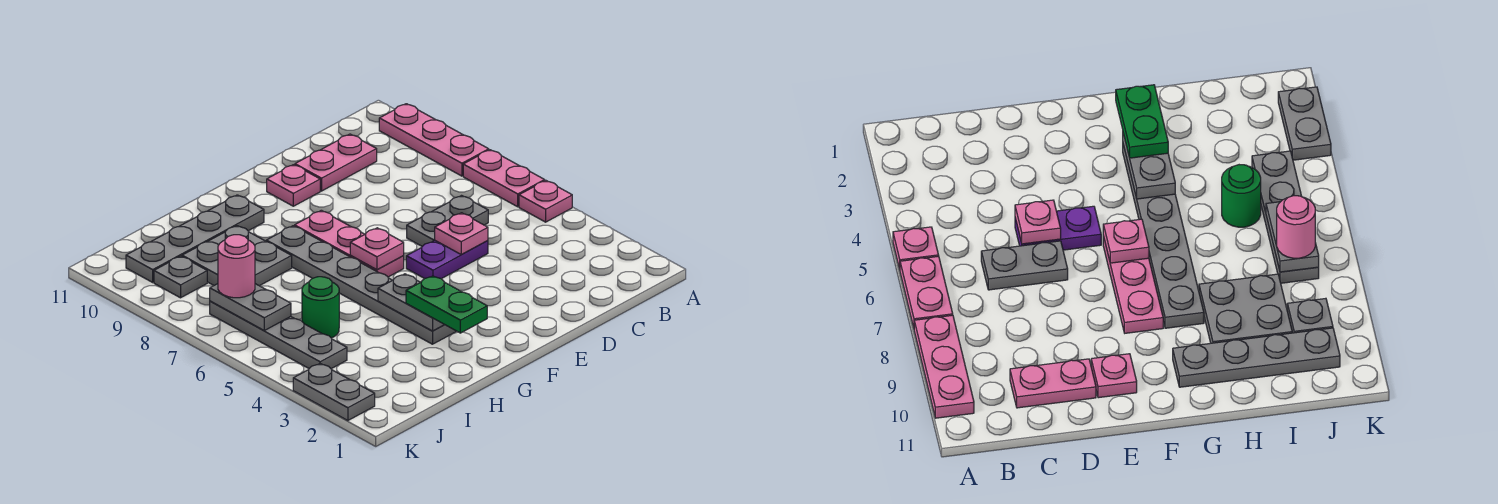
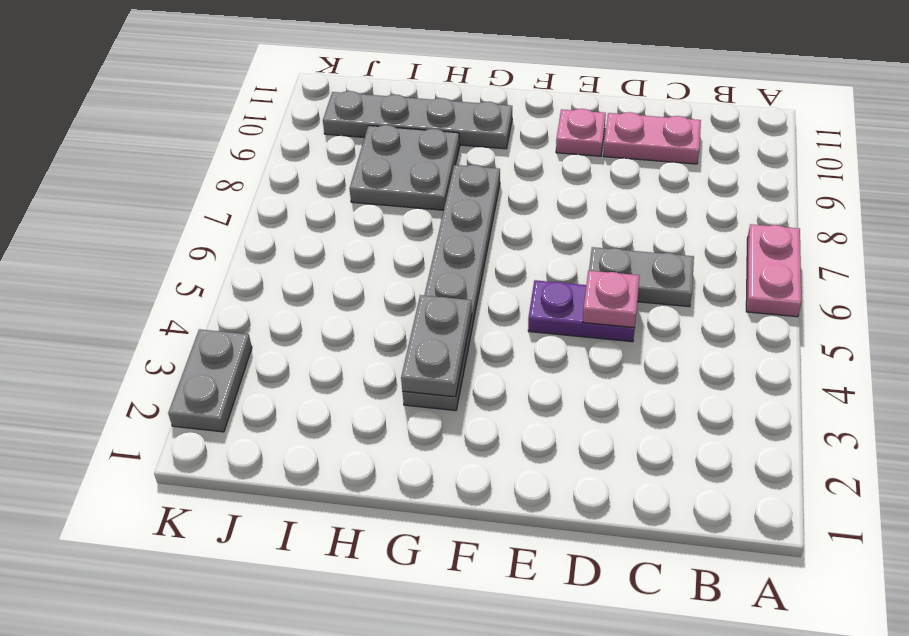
none -> pink plate A5 level 1
none -> pink plate A8:A10 level 1
none -> pink plate F6:F8 level 1

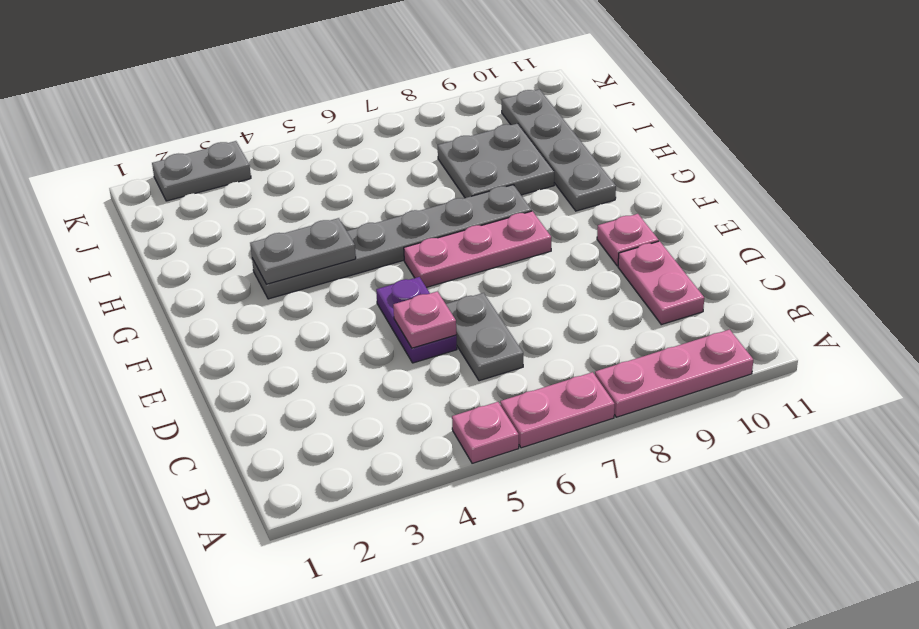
none -> green round brick I5 level 1
none -> grey plate J4:J7 level 1
none -> grey plate J9 level 1

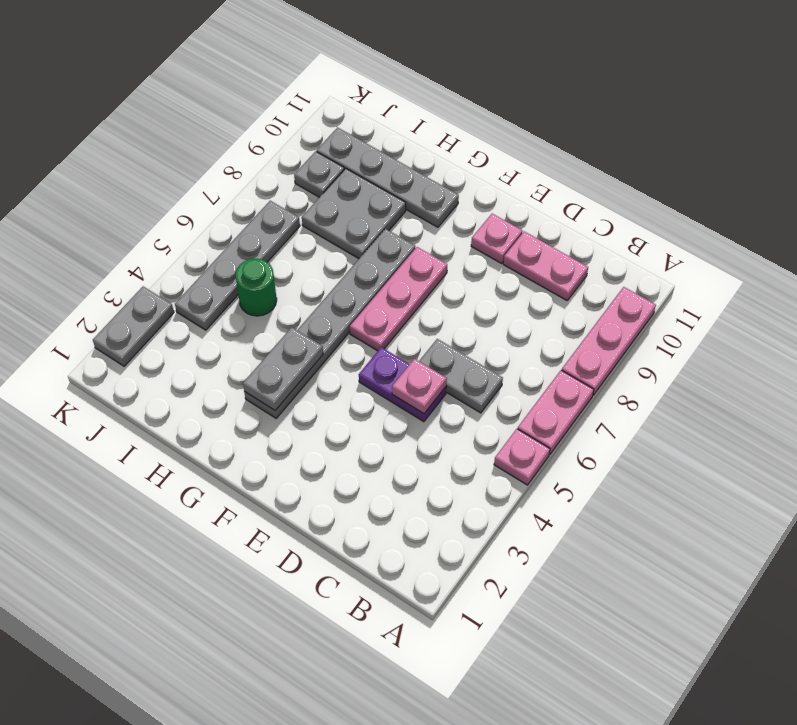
none -> pink plate F6 level 2
none -> grey plate J6:J7 level 2
none -> green plate G2:G3 level 3

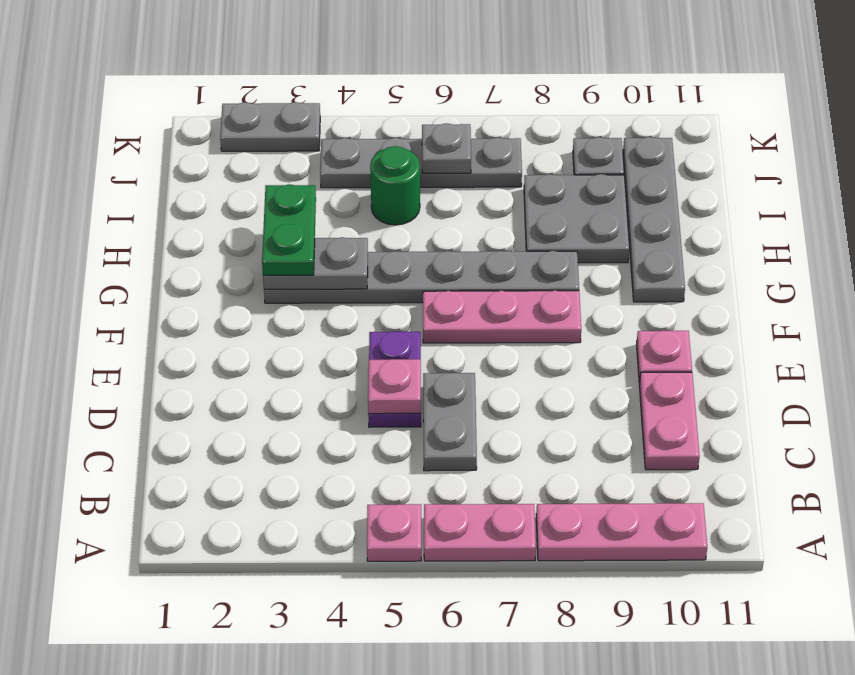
green plate G3:H3 level 3 -> green plate G2:G3 level 3
grey plate J6 level 2 -> grey plate J6:J7 level 2
none -> pink plate F6 level 2
none -> pink round brick J7 level 3

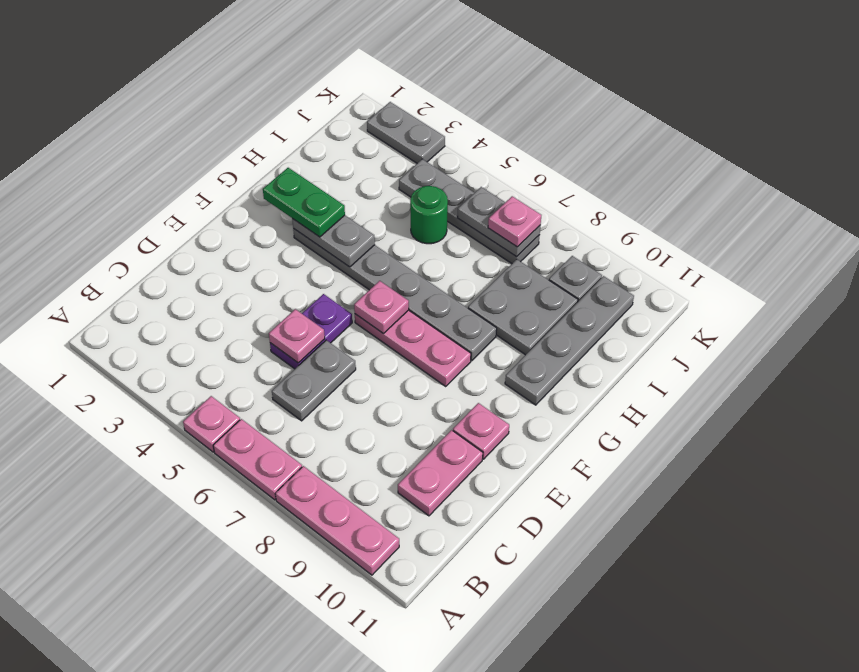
pink plate J7 level 3 -> pink round brick J7 level 3

